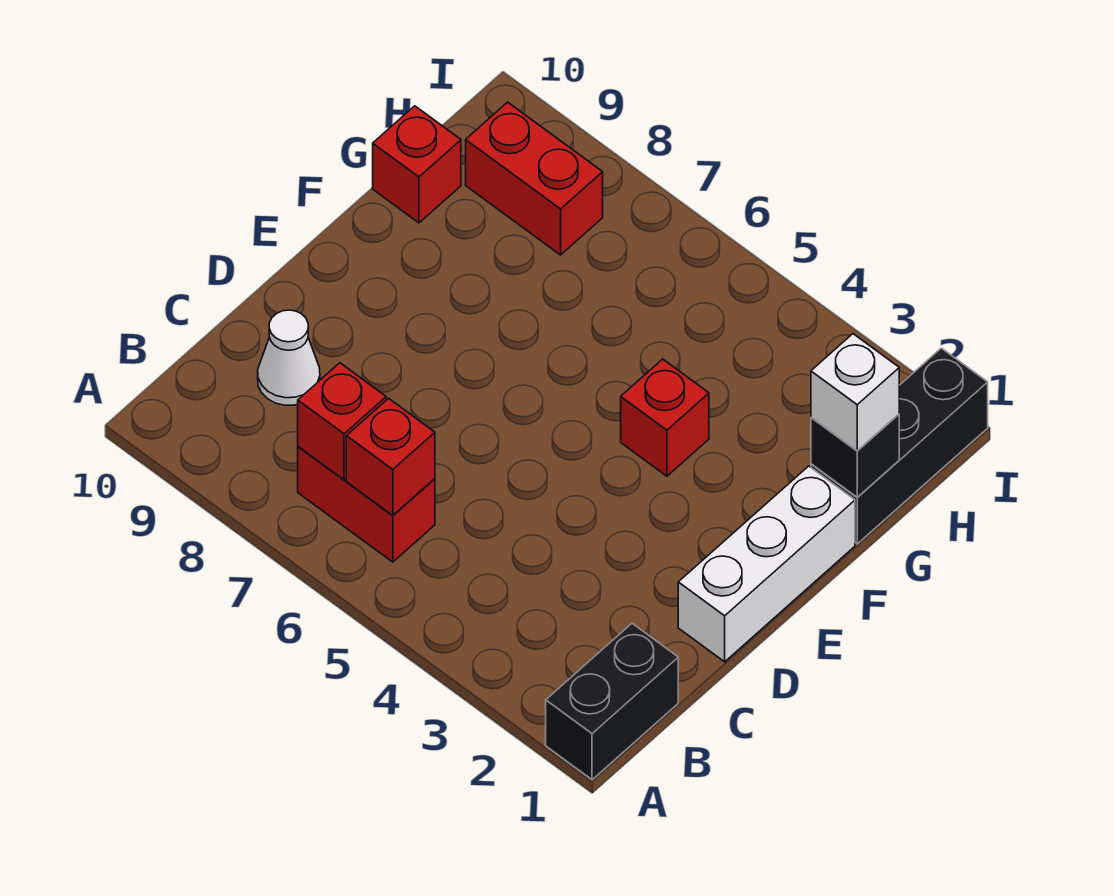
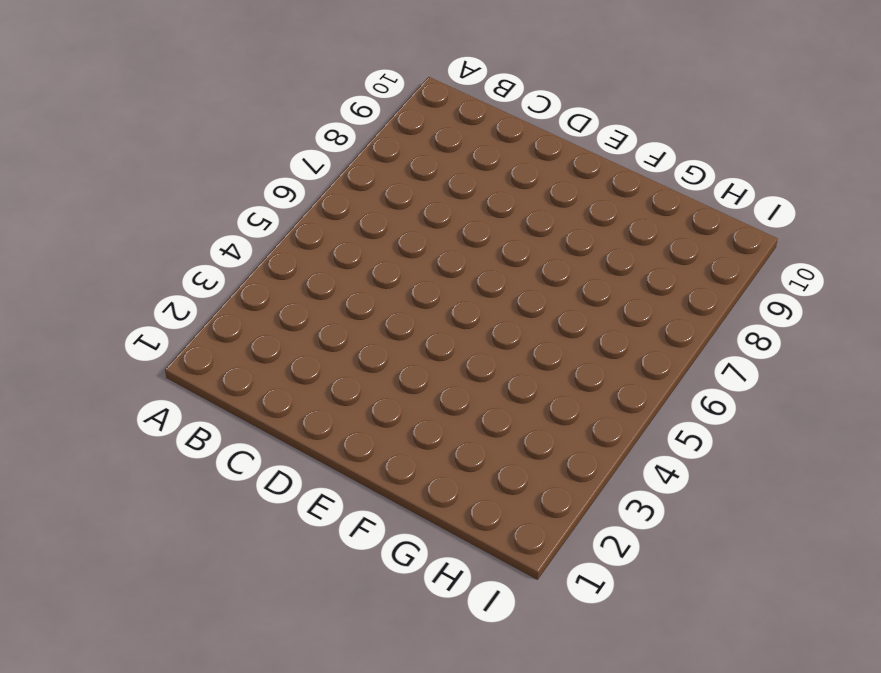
none -> black brick A1:B1 level 1
none -> red brick B6:B7 level 1
none -> white cone C9 level 1

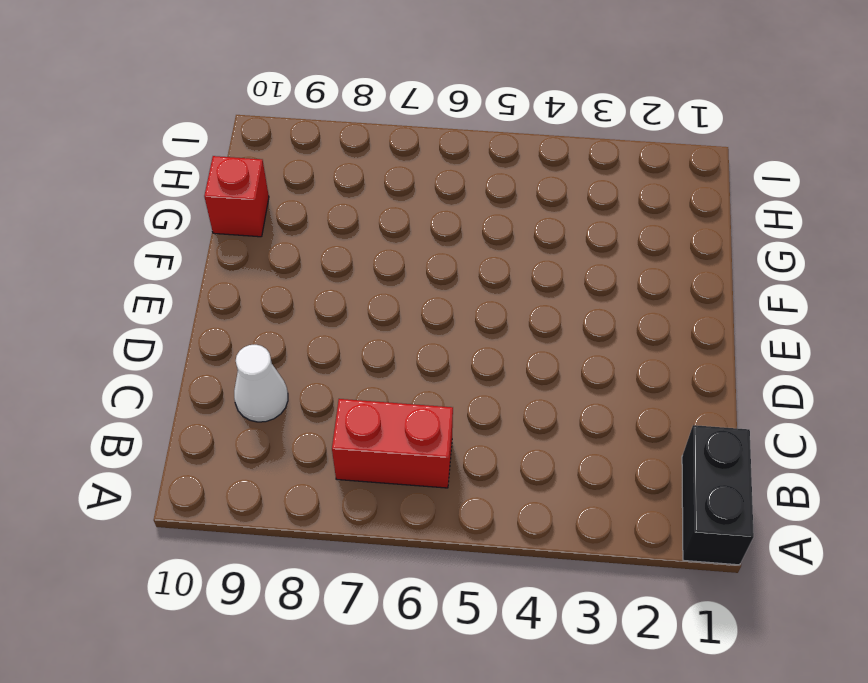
none -> white brick D1:F1 level 1
none -> red brick F4 level 1
none -> black brick G1:I1 level 1

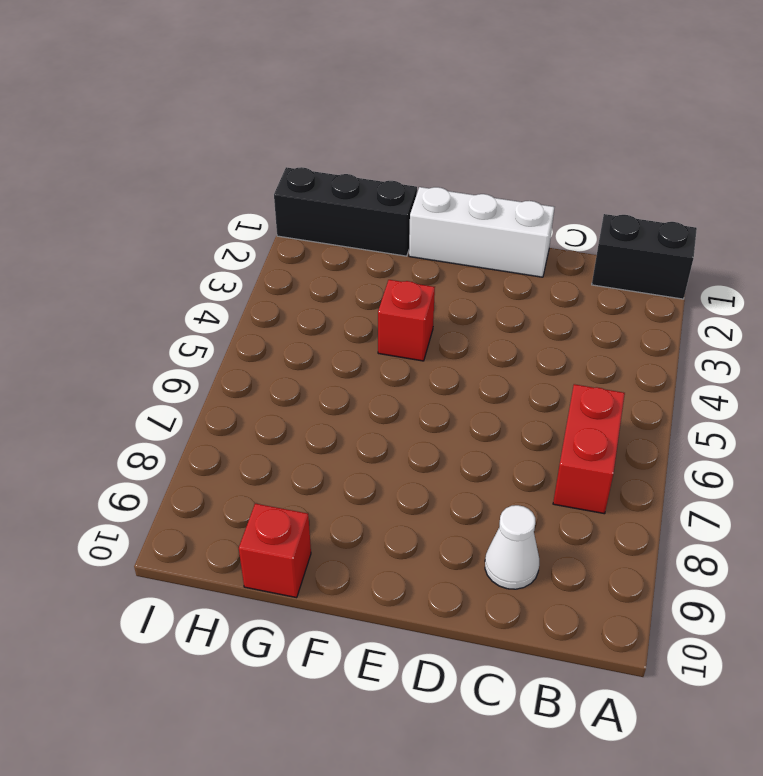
none -> red brick H8:H9 level 1
none -> red brick B6 level 2
none -> red brick B7 level 2

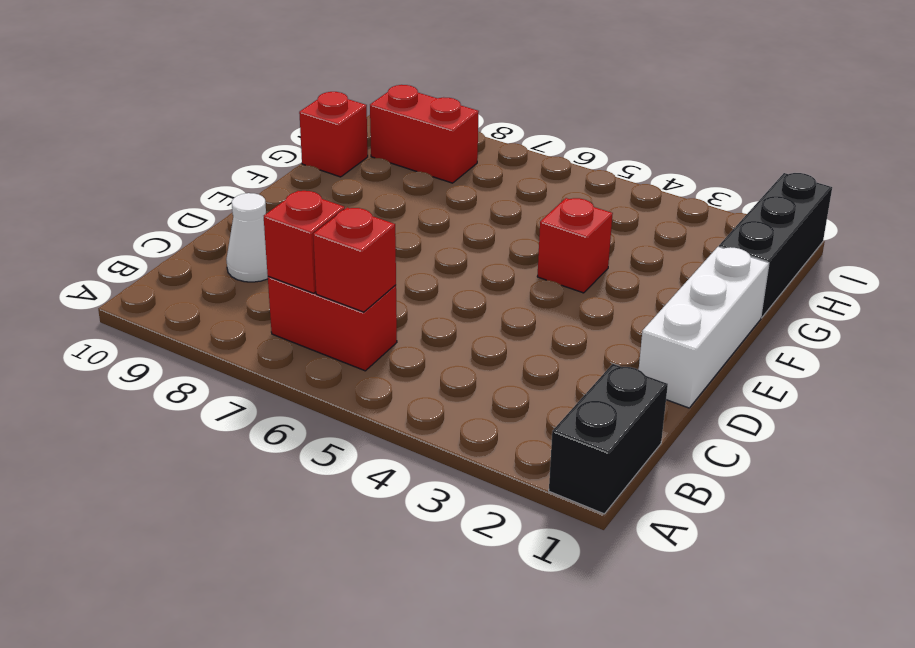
none -> black brick G1 level 2
none -> white brick G1 level 3

